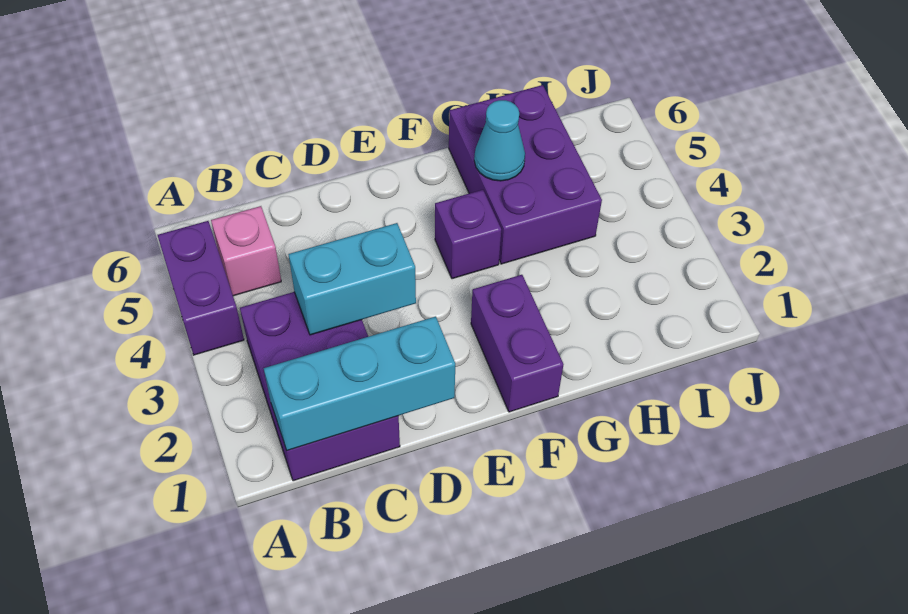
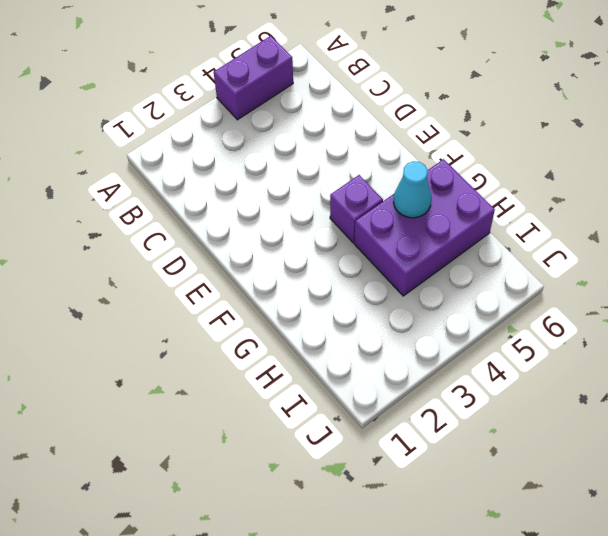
none -> purple brick B1:C3 level 1
none -> pink brick B5 level 1

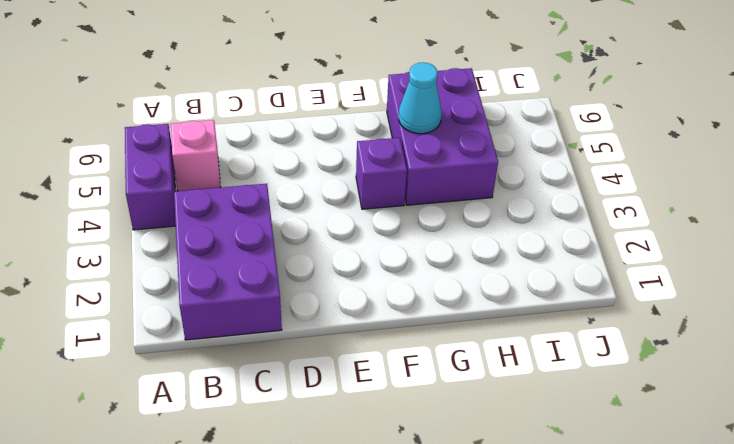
none -> purple brick F1:F2 level 1
none -> cyan brick B1:D1 level 2

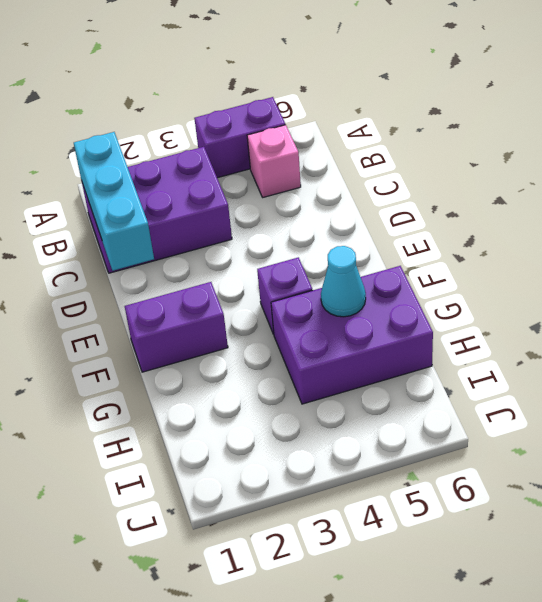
none -> cyan brick C3:D3 level 2

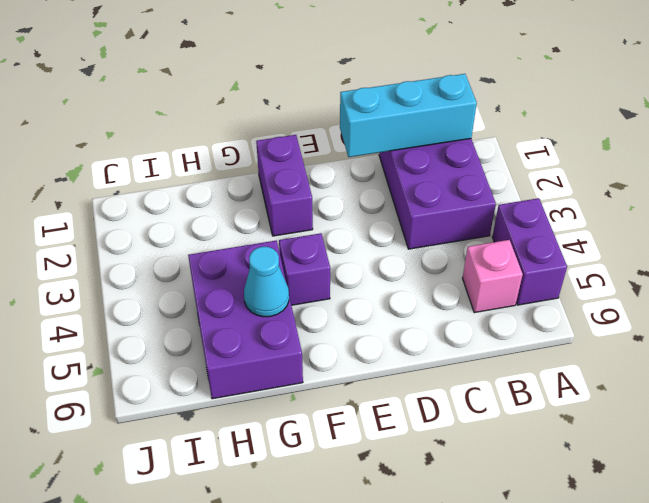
none -> cyan brick C3:D3 level 2

